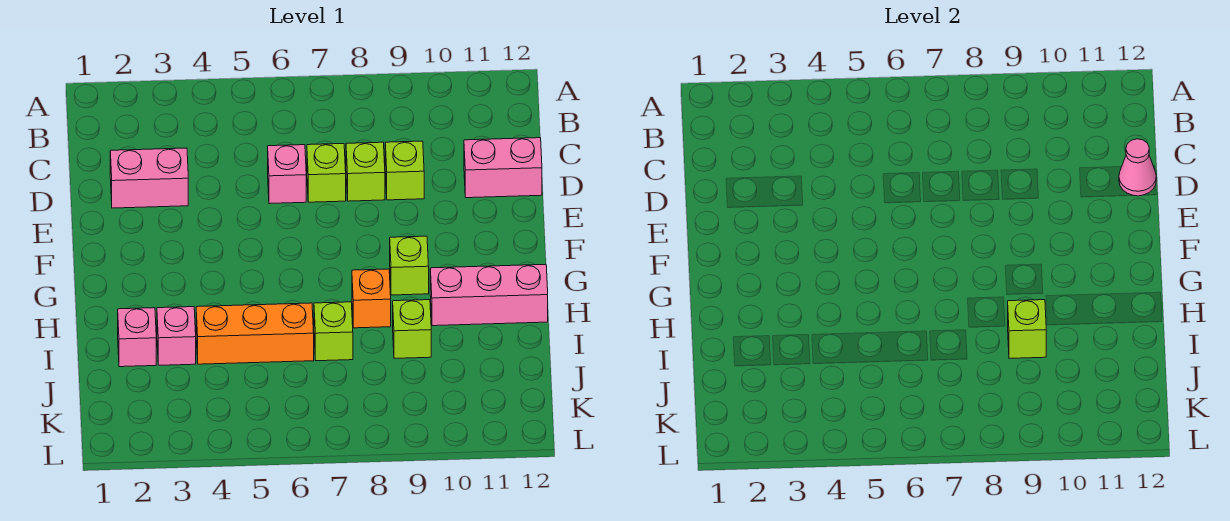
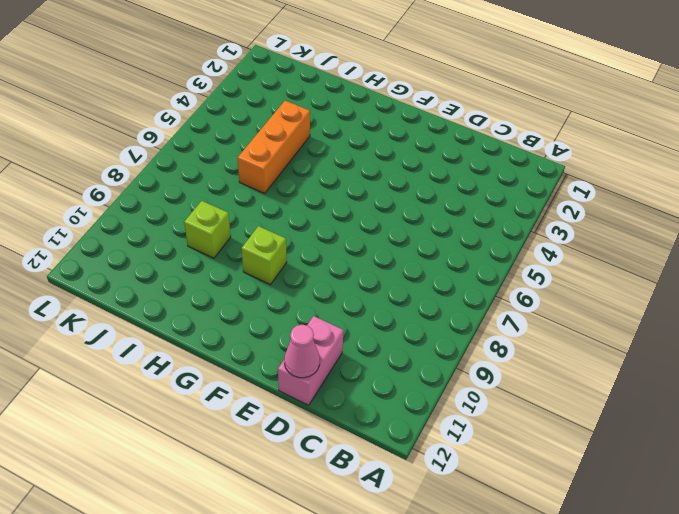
none -> pink brick D2:D3 level 1
none -> pink brick D6 level 1
none -> lime brick D7 level 1

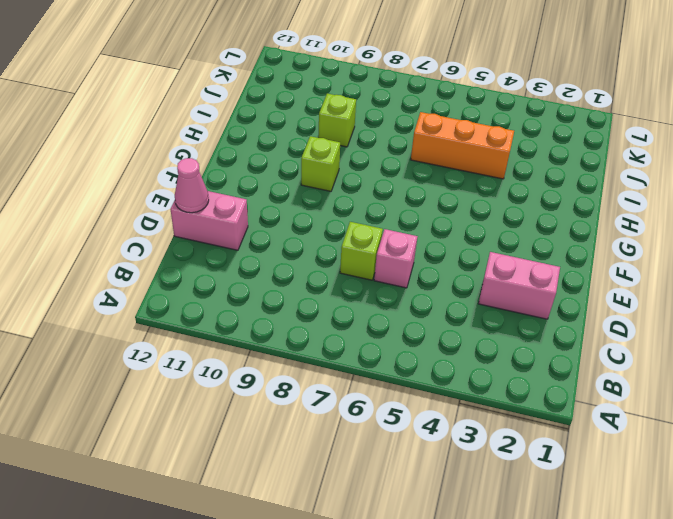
none -> lime brick D8 level 1
none -> lime brick D9 level 1
none -> orange brick H8 level 1

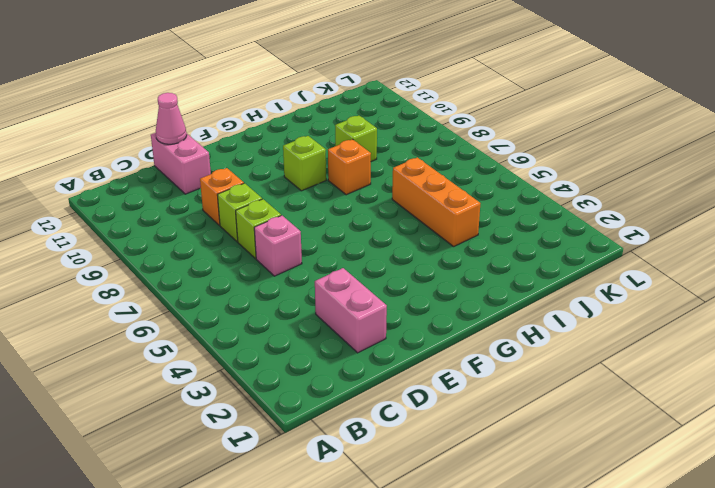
orange brick D9 level 1 -> lime brick D9 level 1
none -> pink brick H10:H12 level 1
none -> pink brick I2 level 1
none -> pink brick I3 level 1

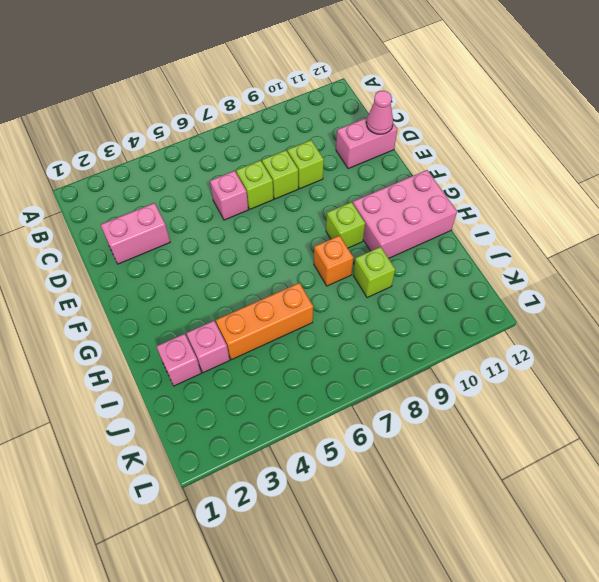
pink brick G10:H12 level 1 -> pink brick H10:H12 level 1
none -> lime brick I7 level 1
none -> lime brick I9 level 2

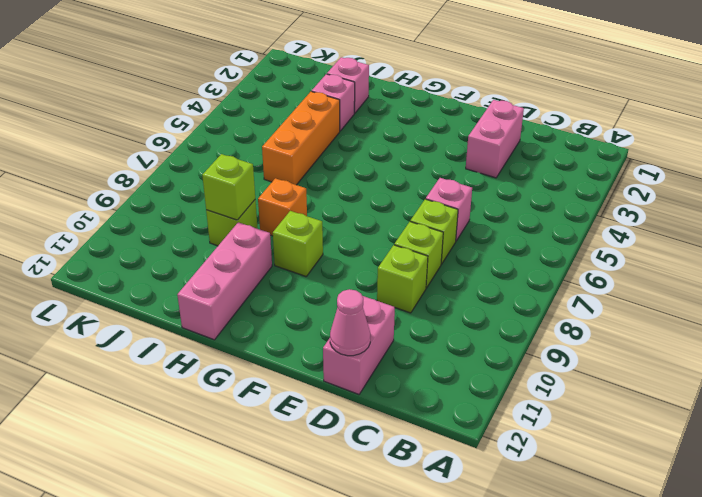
none -> lime brick I7 level 1

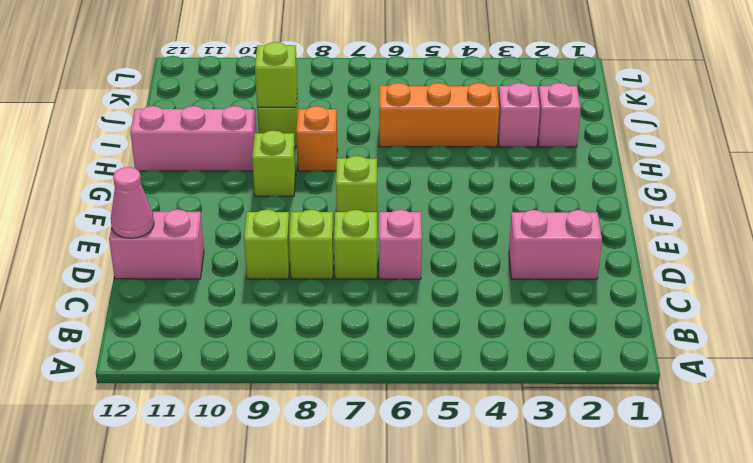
lime brick F7 level 1 -> lime brick I7 level 1

